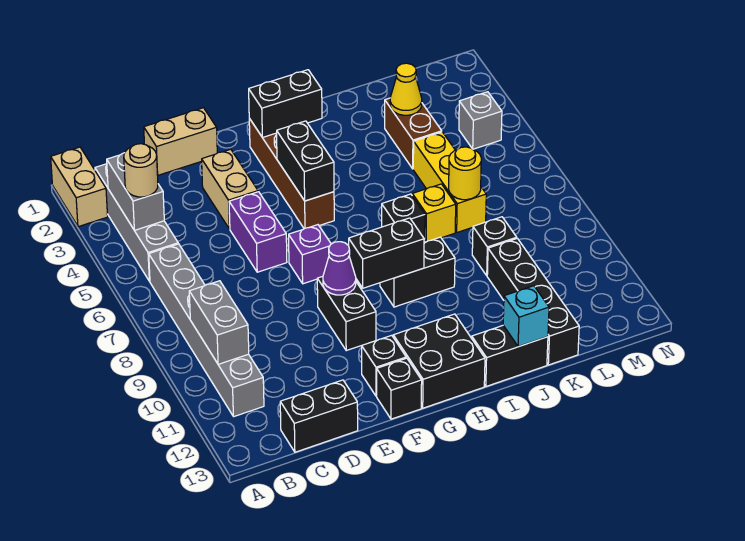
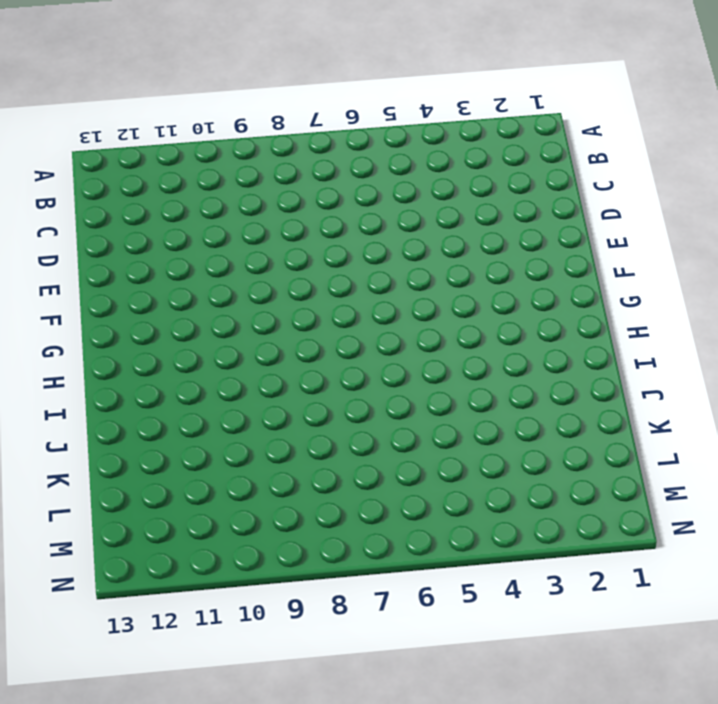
none -> tan brick A1:A2 level 1
none -> grey brick B2:B5 level 1
none -> grey brick B6:B11 level 1
none -> black brick C13:D13 level 1

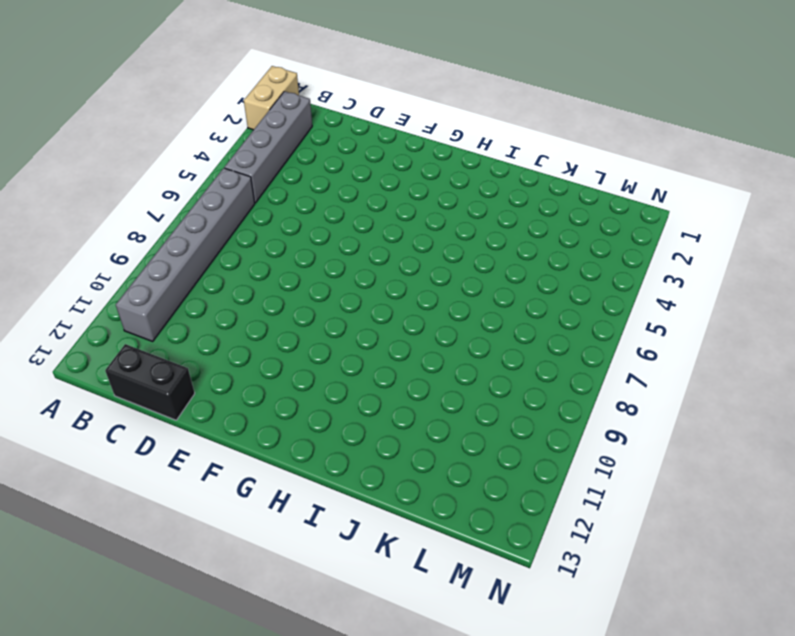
none -> tan brick D1:E1 level 1
none -> tan brick E3:E4 level 1
none -> purple brick E5:E6 level 1
none -> purple brick F7 level 1

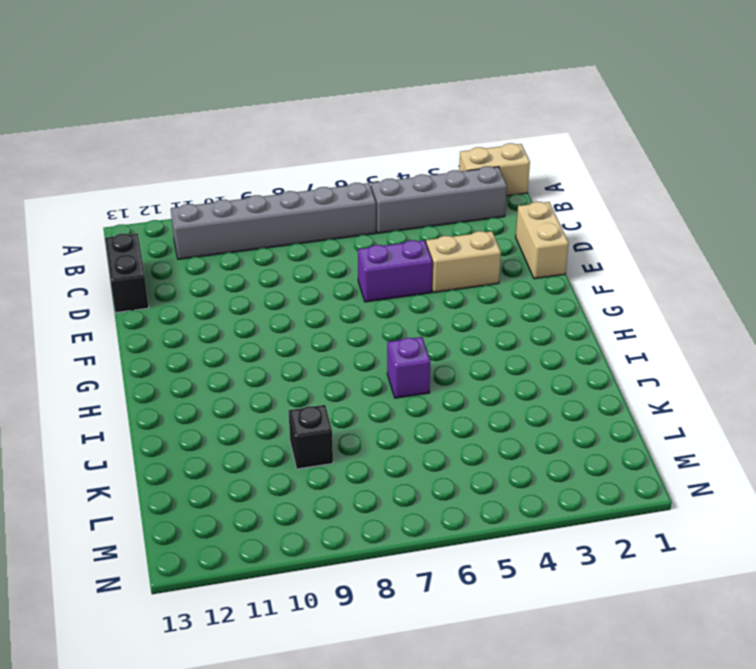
purple brick I6 level 1 -> purple brick F7 level 1
none -> black brick F9:F10 level 1
none -> black brick F12 level 1
none -> black brick F13 level 1
none -> brown brick G2:G5 level 1

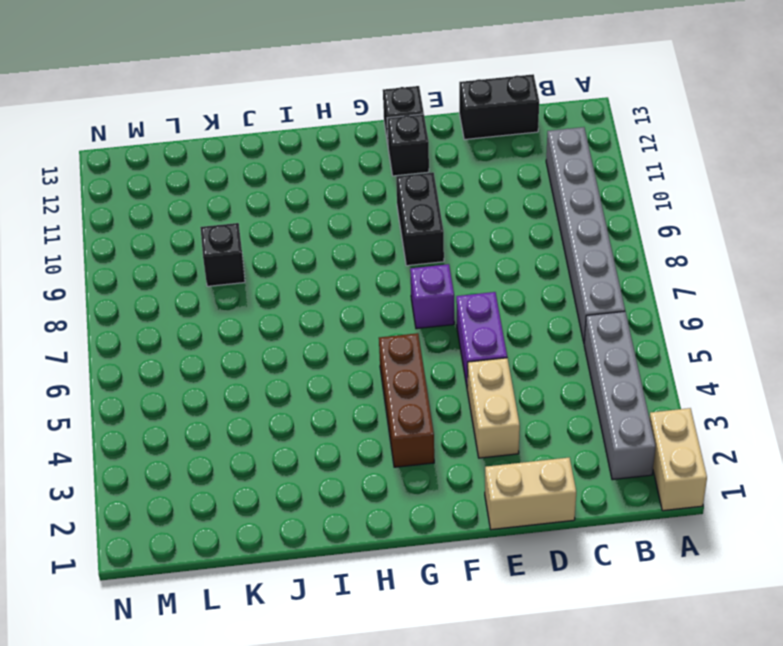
brown brick G3:G5 level 1 -> brown brick G2:G5 level 1
none -> black brick G12:H13 level 1
none -> black brick H9:I9 level 1
none -> black brick I7 level 1
none -> black brick I13:J13 level 1

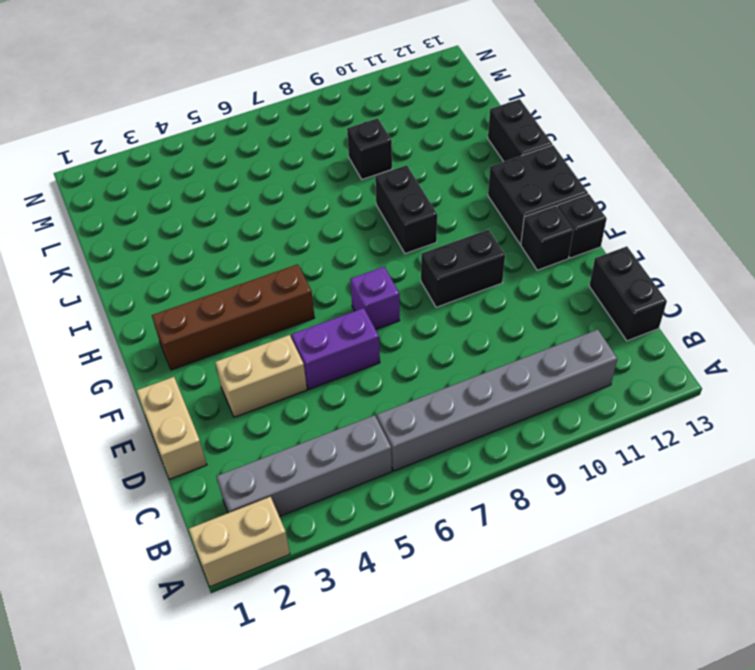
none -> black brick I7 level 1
none -> yellow brick J7 level 1
none -> brown brick K3:K4 level 1
none -> yellow brick K5:K7 level 1

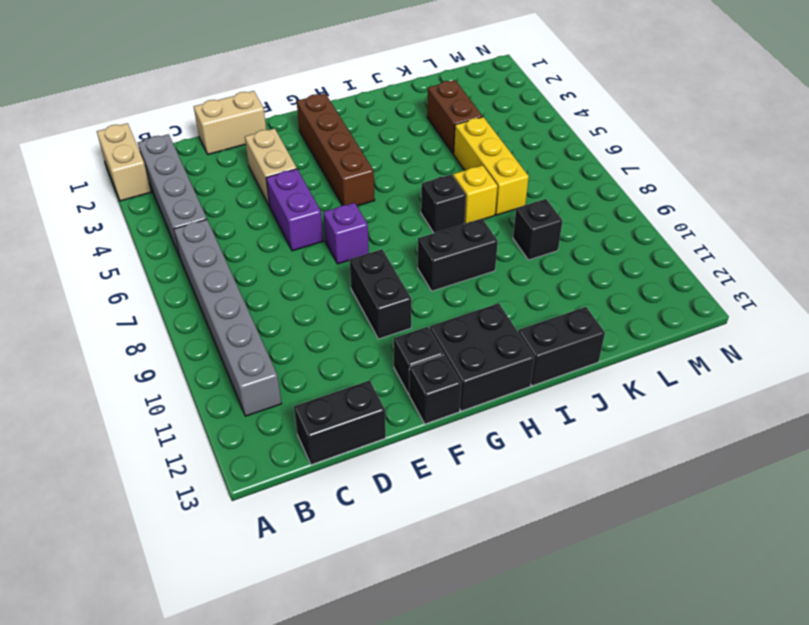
none -> black brick K10:K13 level 1
none -> grey brick M4 level 1
none -> grey brick B3:B4 level 2
none -> grey brick B9:B10 level 2

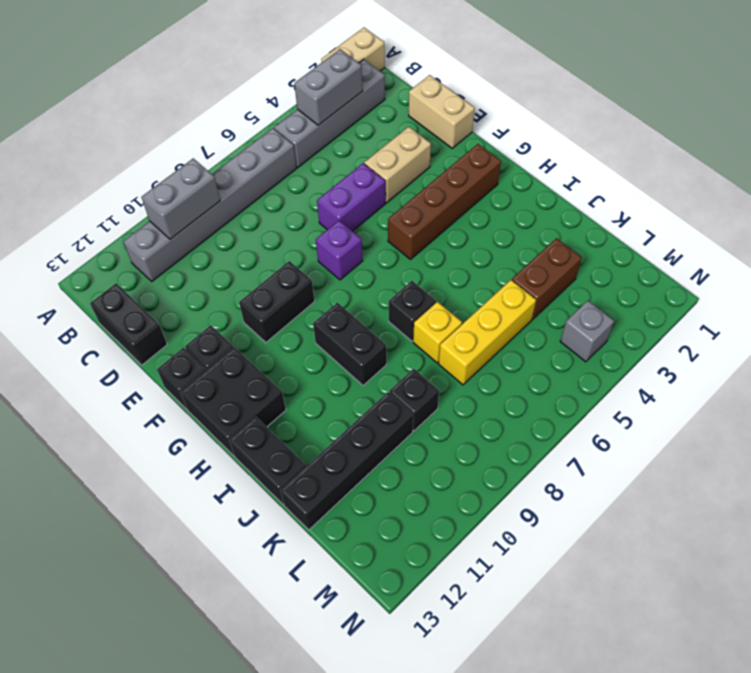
none -> purple cone F9 level 2
none -> black brick G2:H2 level 2
none -> black brick G4:G5 level 2
none -> black brick G9:H9 level 2

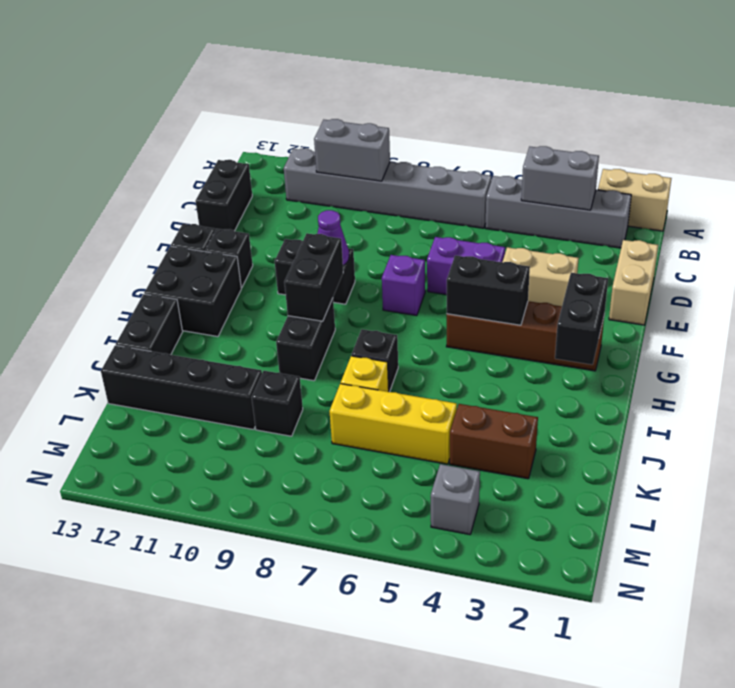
none -> cyan brick J13 level 2
none -> yellow cone K3 level 2
none -> yellow round brick K7 level 2
none -> tan round brick B4 level 3

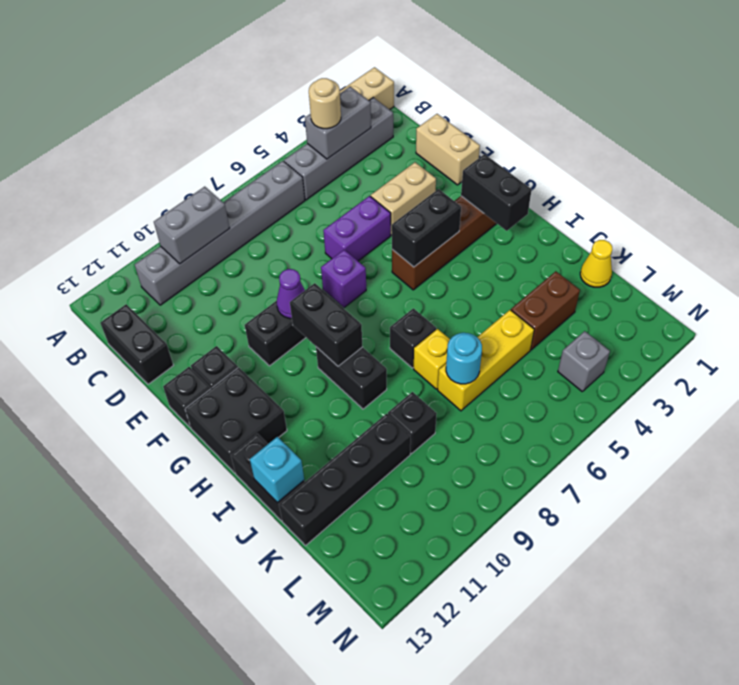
yellow cone K1 level 1 -> yellow cone K3 level 2
cyan round brick K7 level 2 -> yellow round brick K7 level 2

